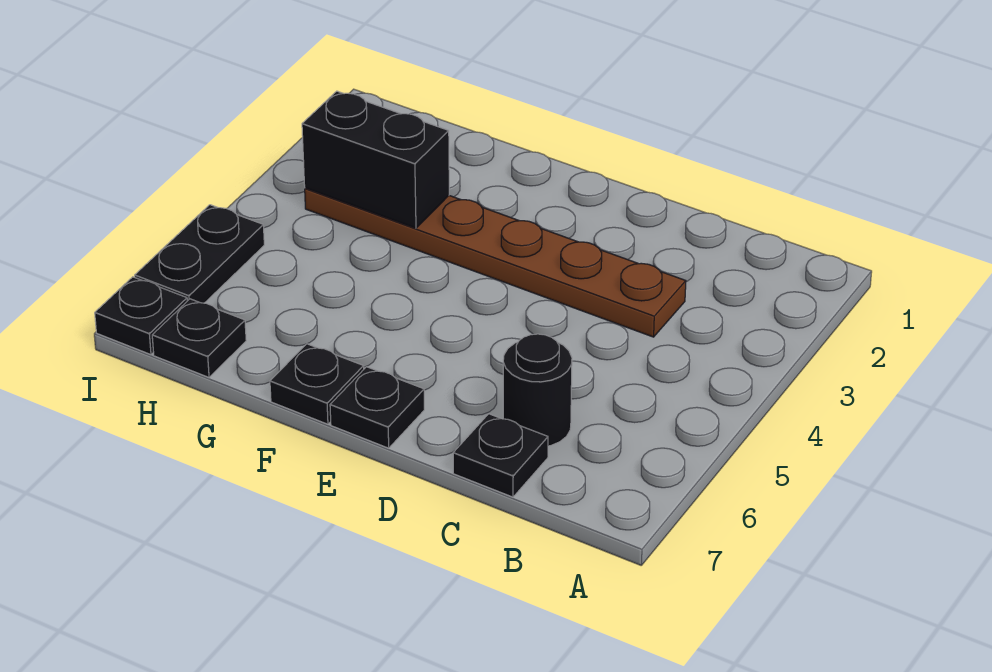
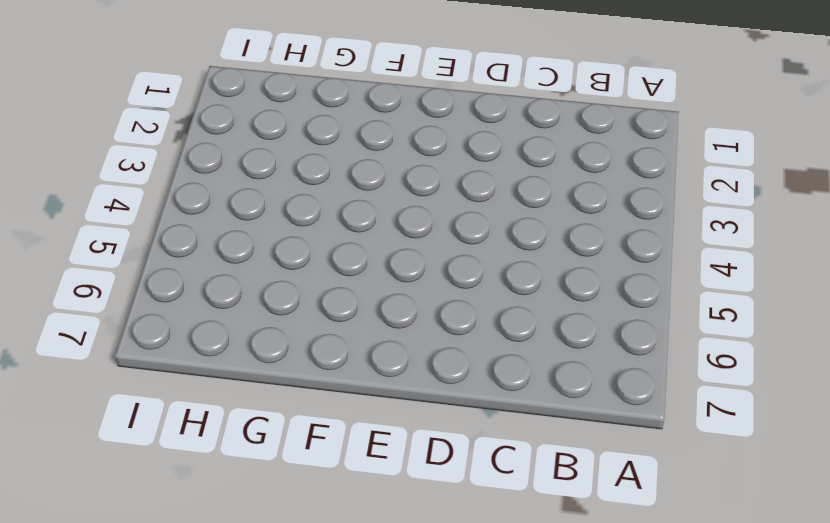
none -> brown plate C3:H3 level 1
none -> black round brick C6 level 1

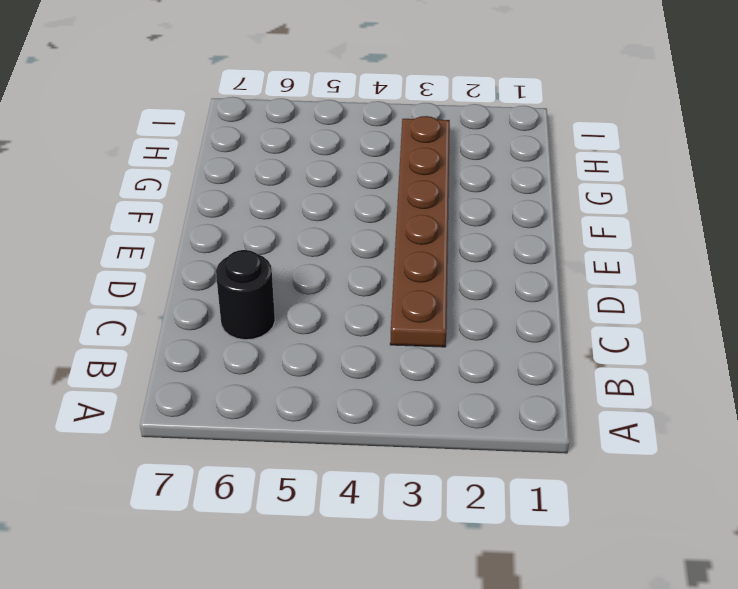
none -> black plate C7 level 1
none -> black plate E7 level 1

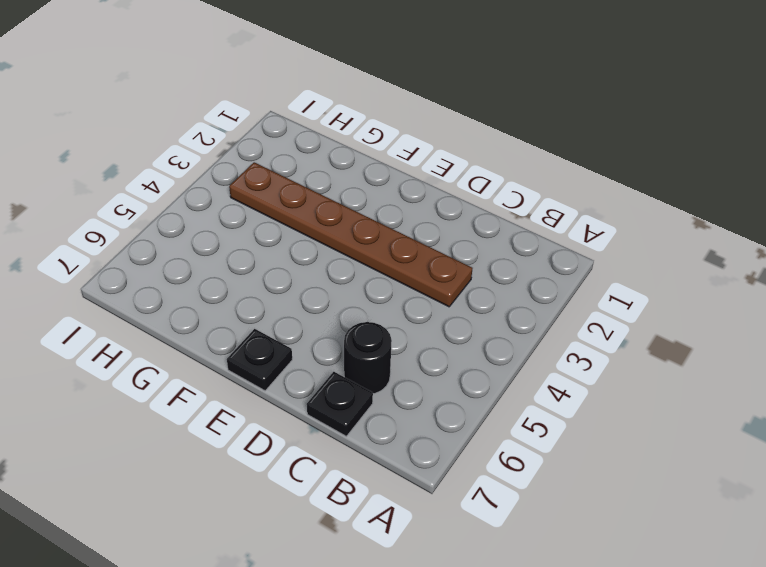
none -> black plate F7 level 1
none -> black plate H7 level 1

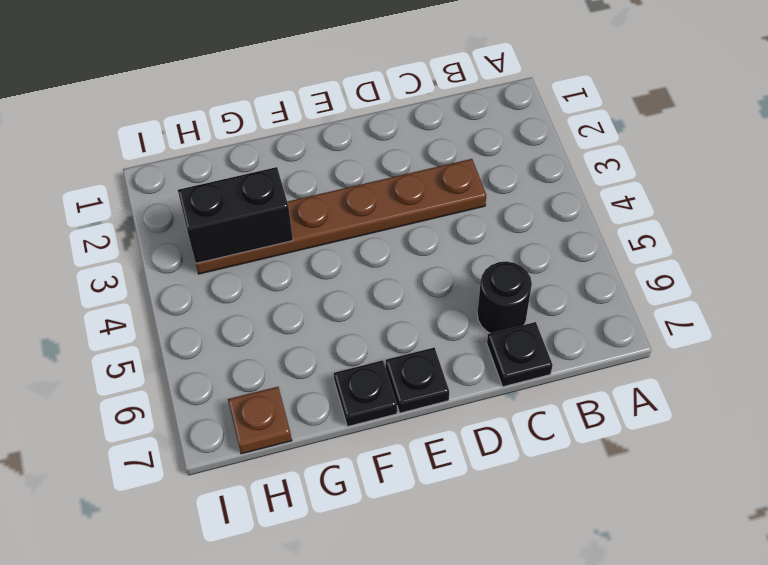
brown plate H7 level 1 -> black plate H7 level 1
none -> black plate I5:I6 level 1
none -> black plate I7 level 1

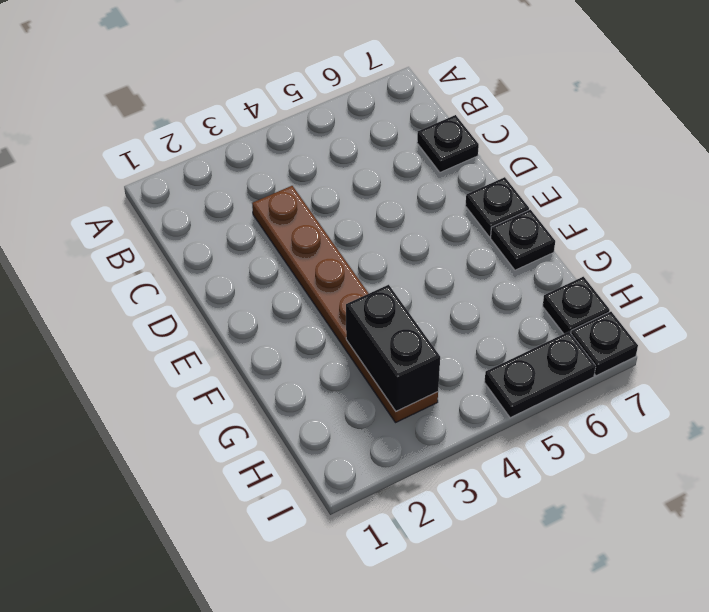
none -> black round brick C6 level 1

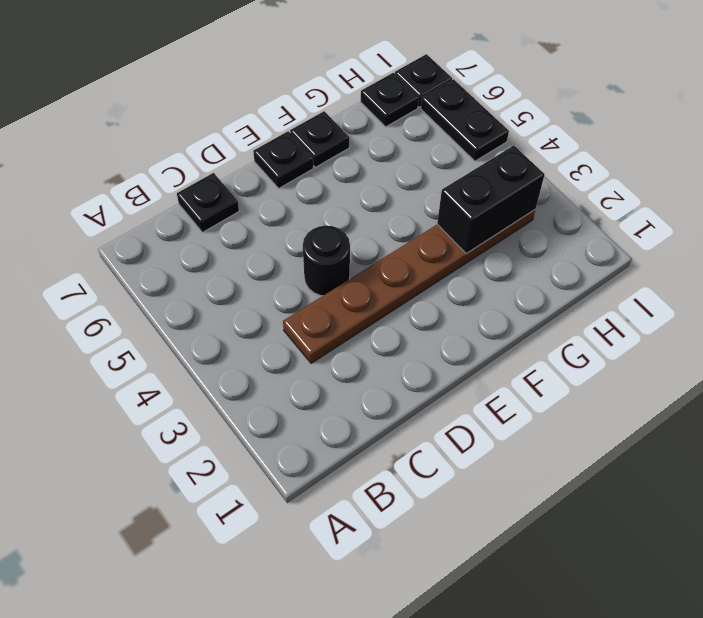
black round brick D4 level 1 -> black round brick C6 level 1

